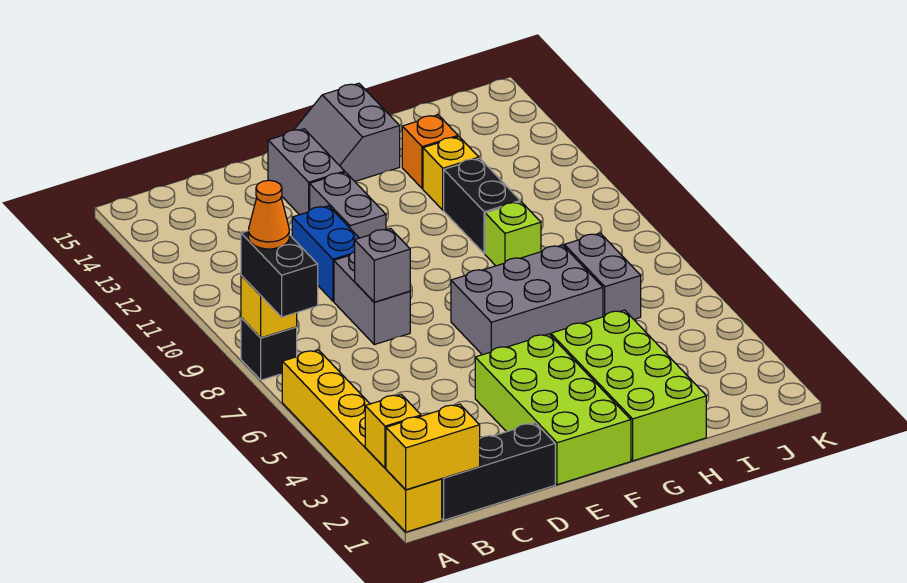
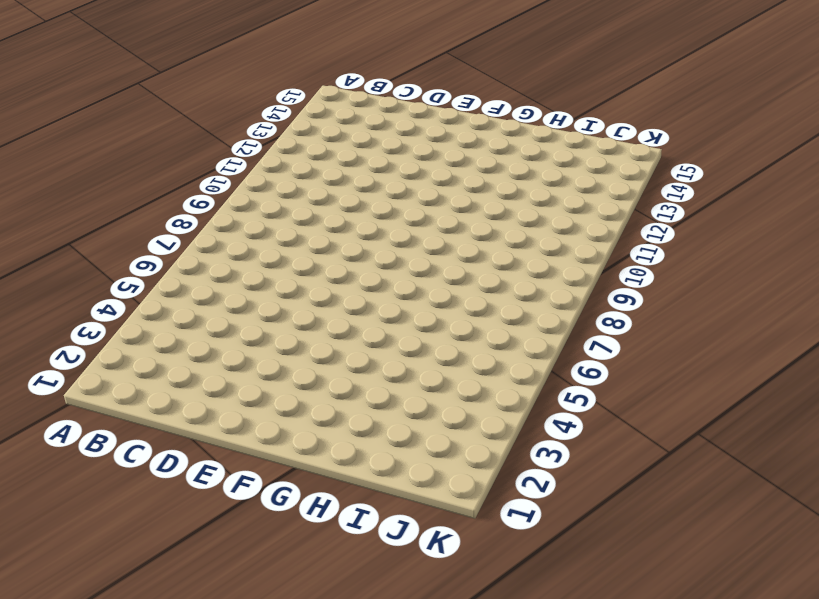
none -> yellow brick A1:A6 level 1
none -> black brick A8 level 1
none -> black brick B1:D1 level 1

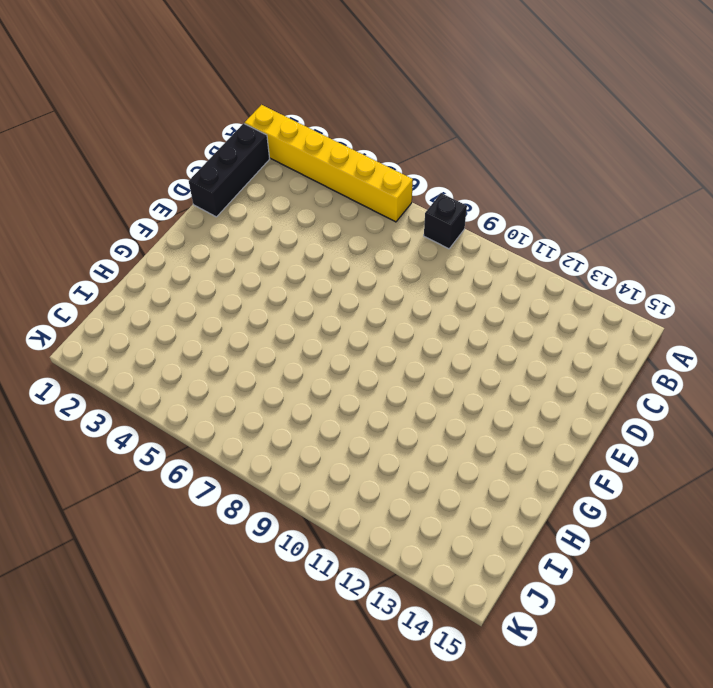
none -> grey brick D8:D9 level 1
none -> blue brick D10:D11 level 1
none -> lime brick E1:F4 level 1

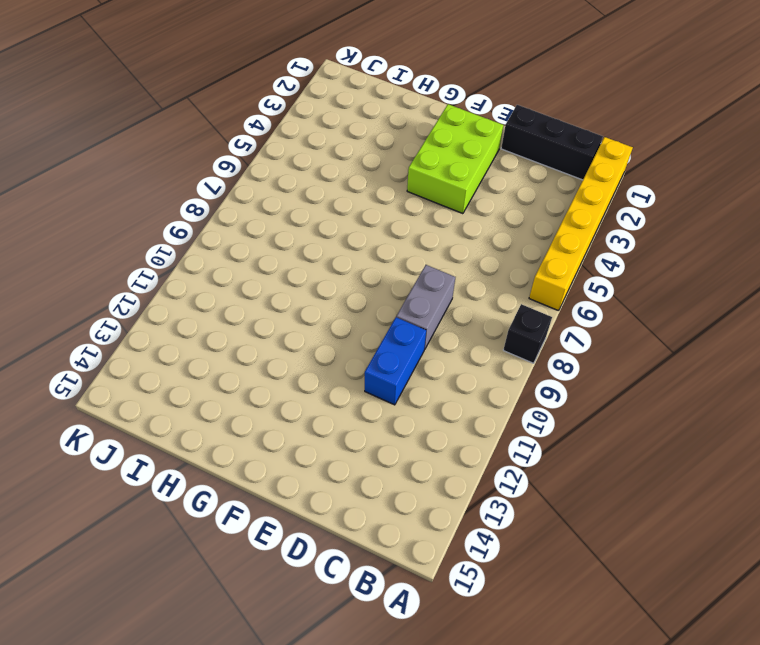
lime brick E2:F4 level 1 -> lime brick E1:F4 level 1
none -> grey brick E11:E12 level 1
none -> grey brick E13:E14 level 1
none -> grey brick F6:H7 level 1

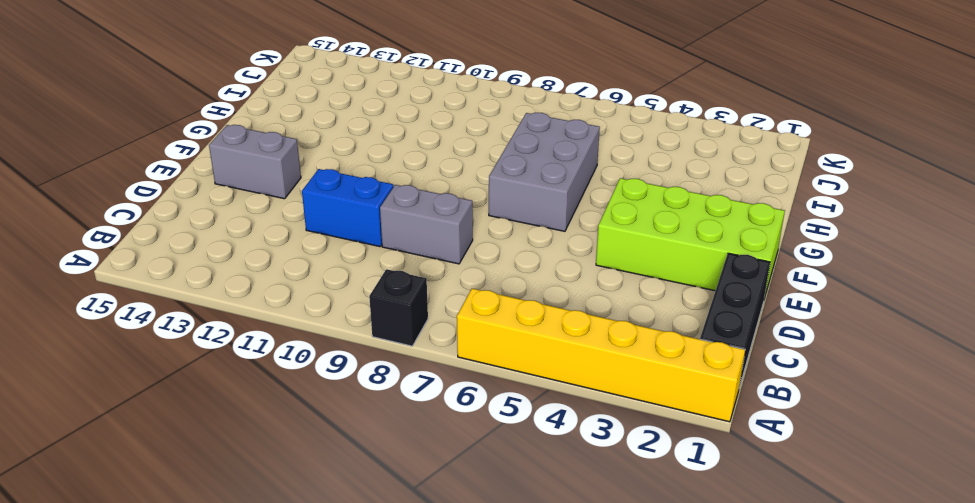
none -> grey brick E11:E12 level 1
none -> grey slope F14:G15 level 1 top G
none -> lime brick G1:H4 level 1

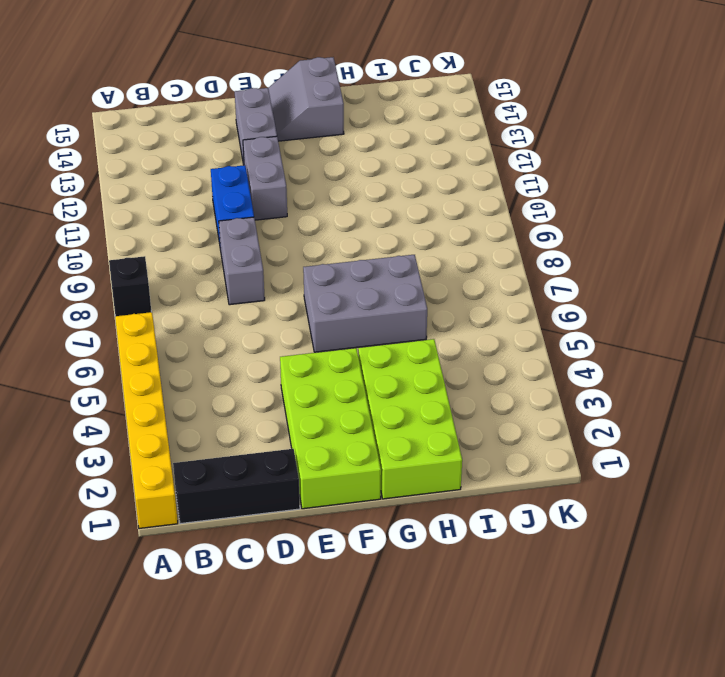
none -> lime brick H9 level 1
none -> black brick H10:H11 level 1
none -> yellow brick H12 level 1

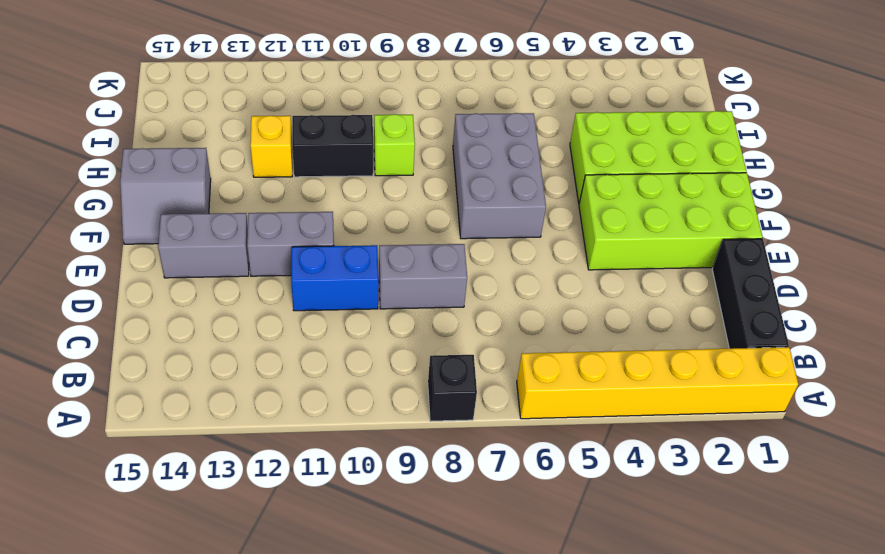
none -> orange brick H13 level 1
none -> grey brick I6:I7 level 1
none -> yellow brick A1:B1 level 2

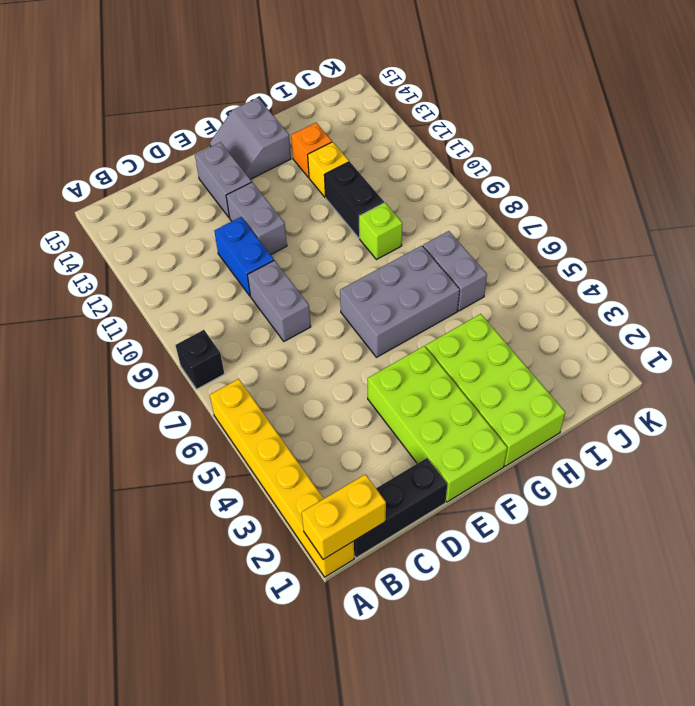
none -> yellow brick A2 level 2
none -> yellow brick A8 level 2
none -> grey brick D8 level 2

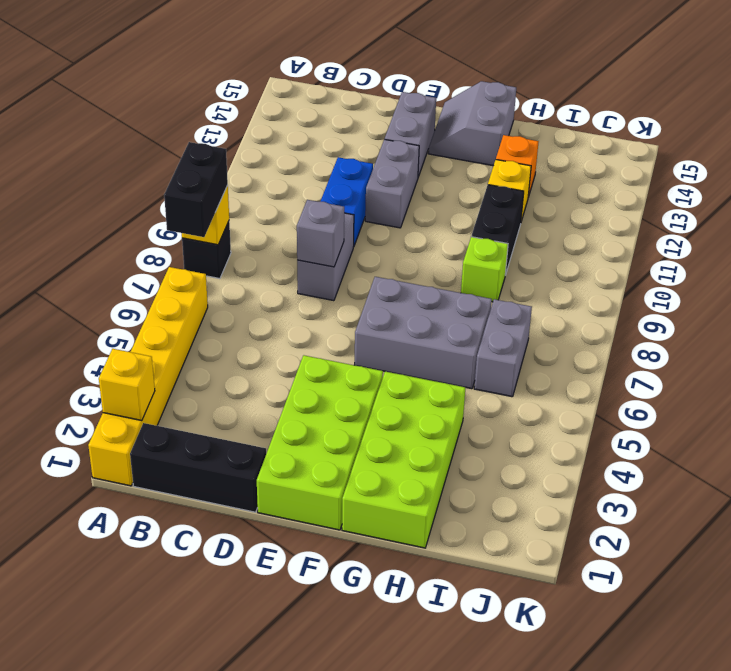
none -> yellow brick A1:B1 level 2
none -> orange cone A8 level 4

